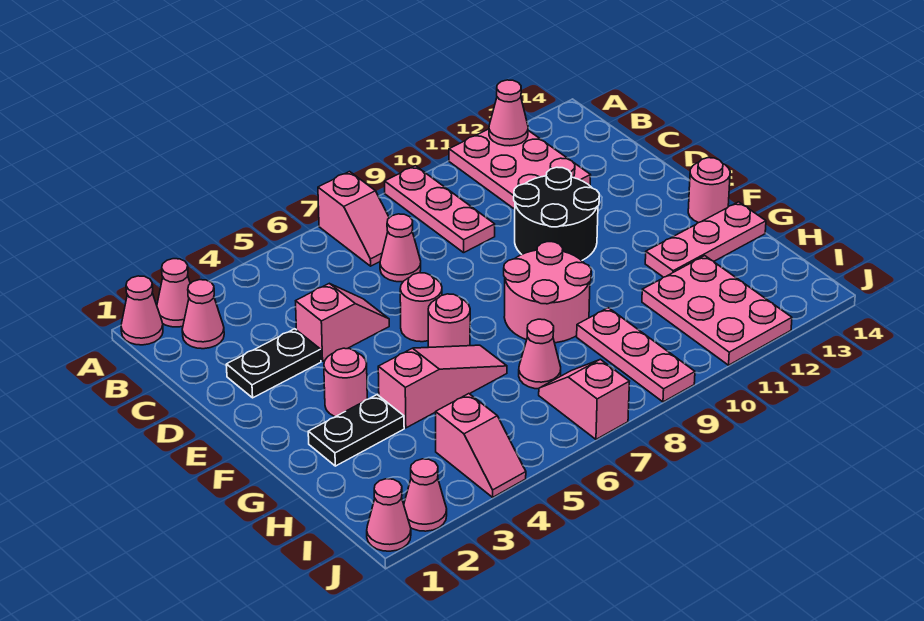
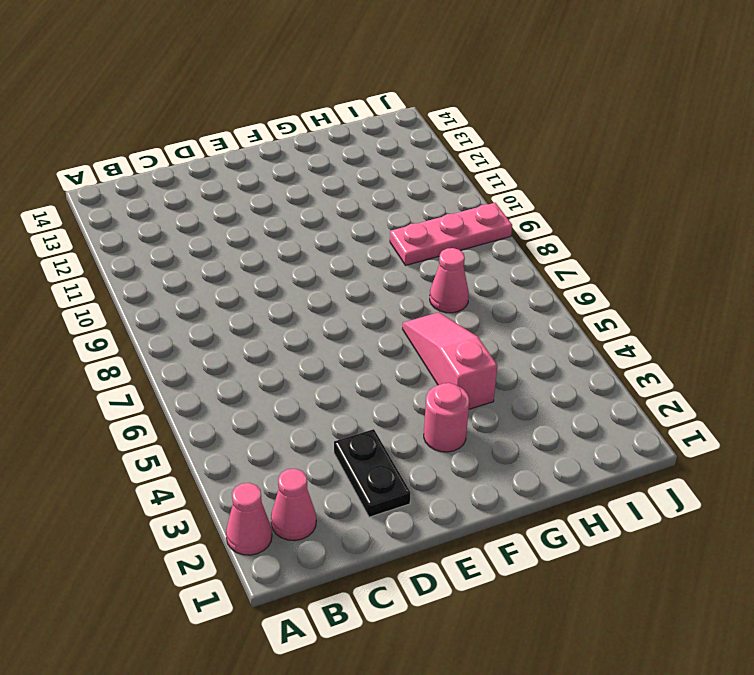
none -> pink cone A1 level 1
none -> pink slope A7:B7 level 1 top A
none -> pink plate A9:C9 level 1

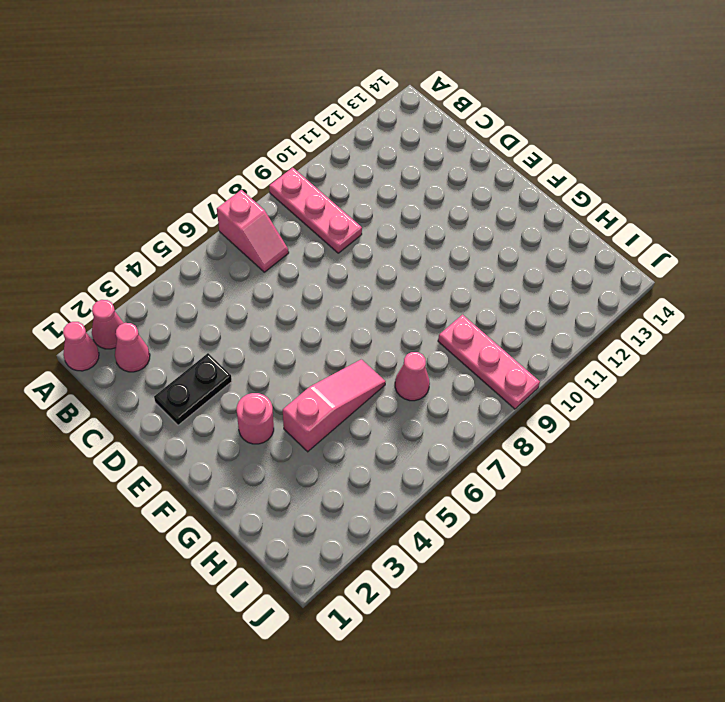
none -> pink plate A11:C12 level 1
none -> pink cone C7 level 1
none -> pink slope D4:D5 level 1 top 4

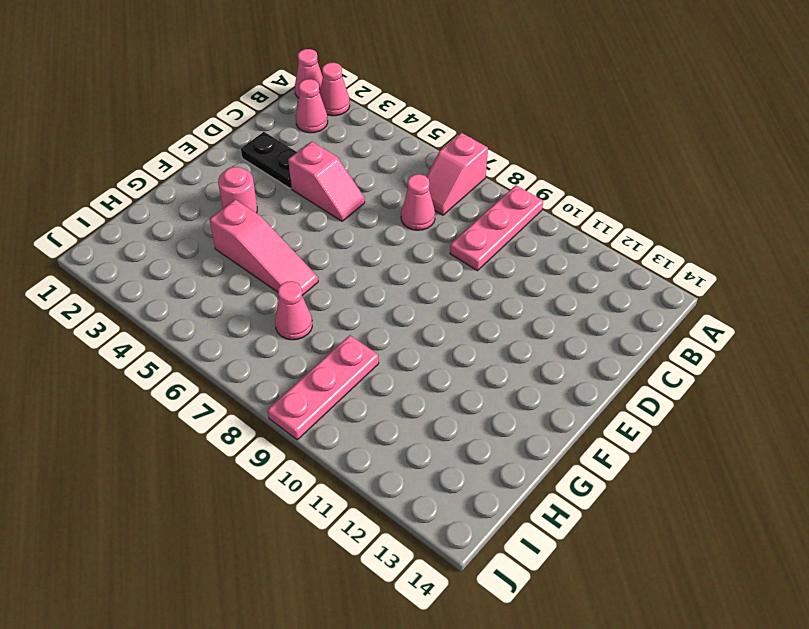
none -> pink plate A11:C12 level 1
none -> black round brick D10:E11 level 1
none -> pink round brick E6 level 1

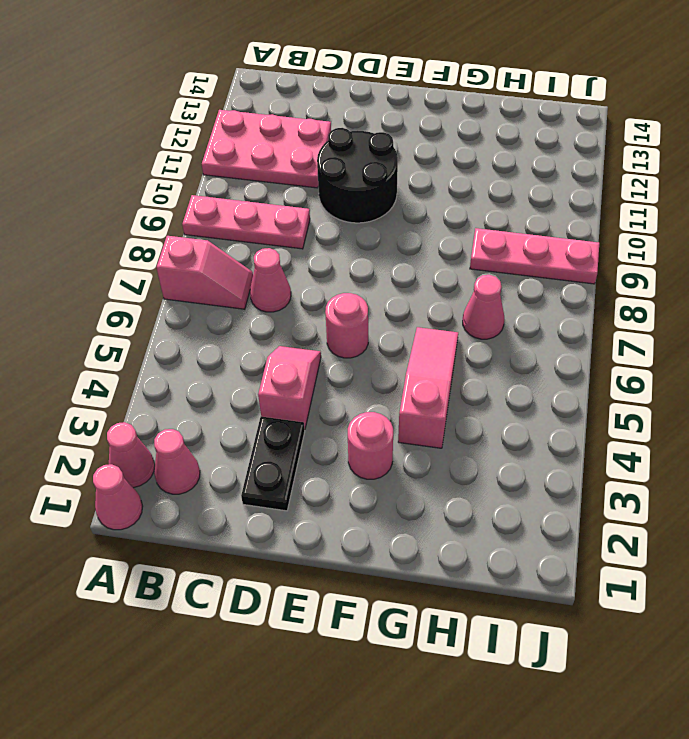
none -> pink round brick F6 level 1
none -> pink round brick F8:G9 level 1
none -> pink round brick F14 level 1

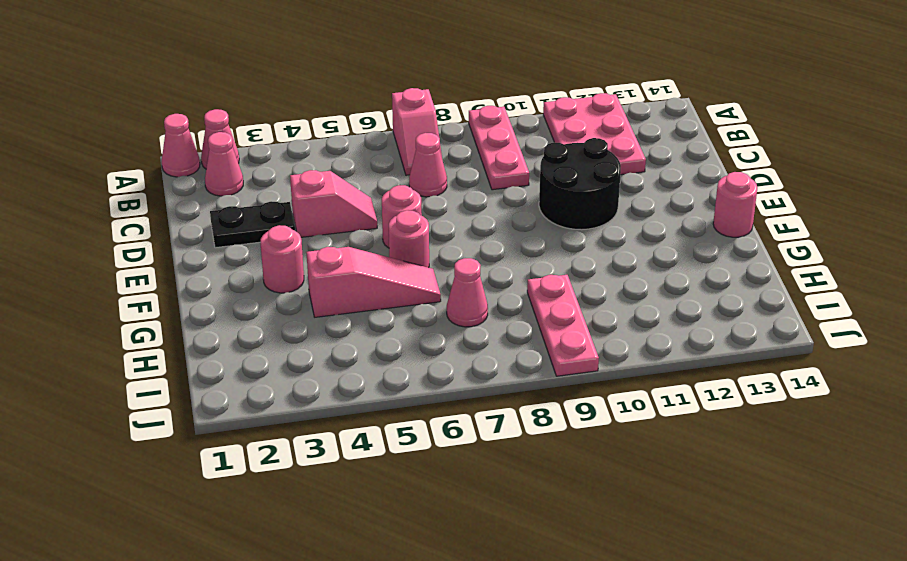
none -> pink round brick F8:G9 level 1
none -> black plate G2:G3 level 1
none -> pink plate G12:G14 level 1

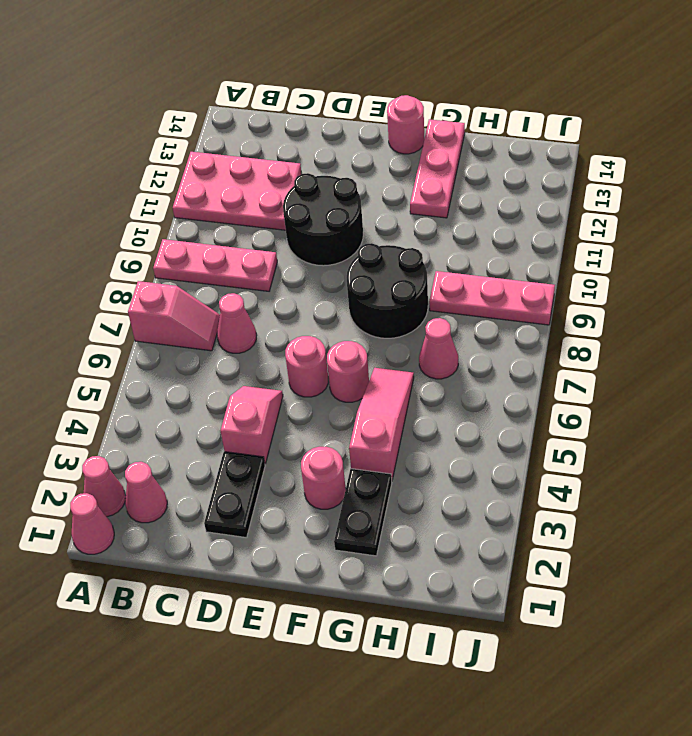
black round brick F8:G9 level 1 -> pink round brick F8:G9 level 1
none -> pink plate H11:J12 level 1
none -> pink slope I4:J4 level 1 top I
none -> pink slope I7:J7 level 1 top J

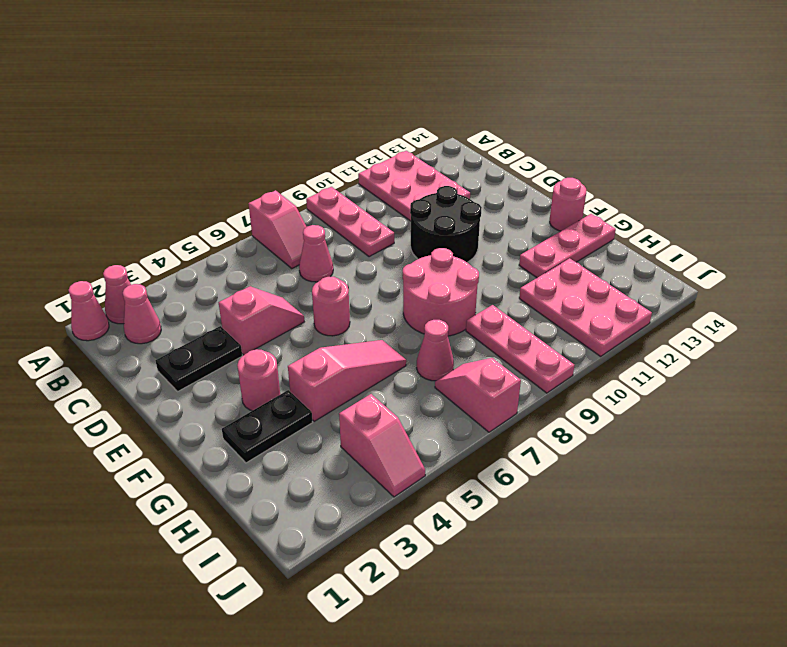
none -> pink round brick F6 level 1
none -> pink cone J1 level 1
none -> pink cone J2 level 1

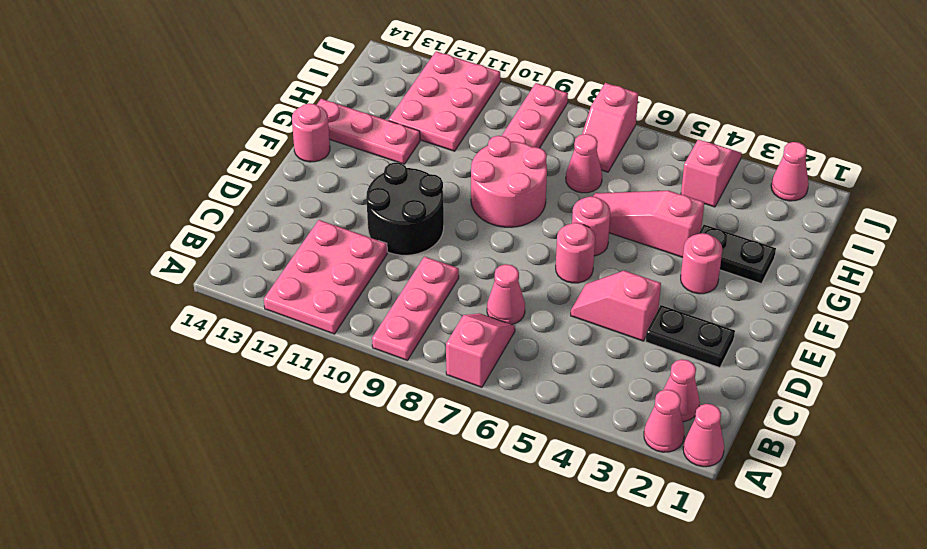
none -> pink cone J1 level 1
none -> pink cone A12 level 2

